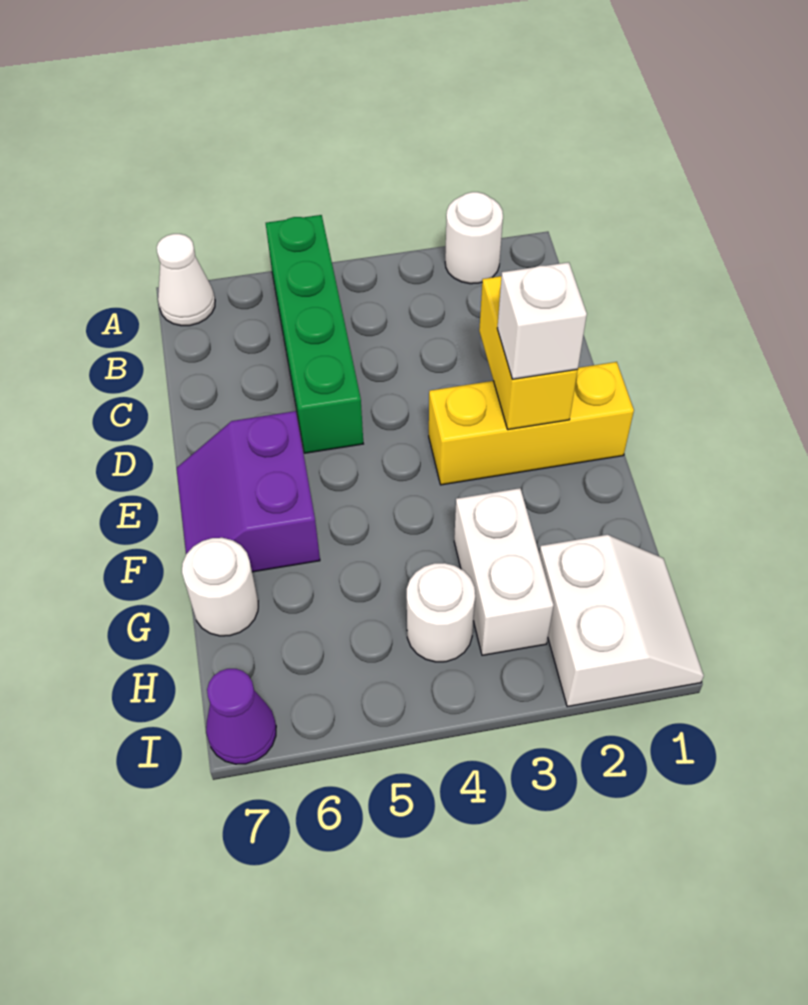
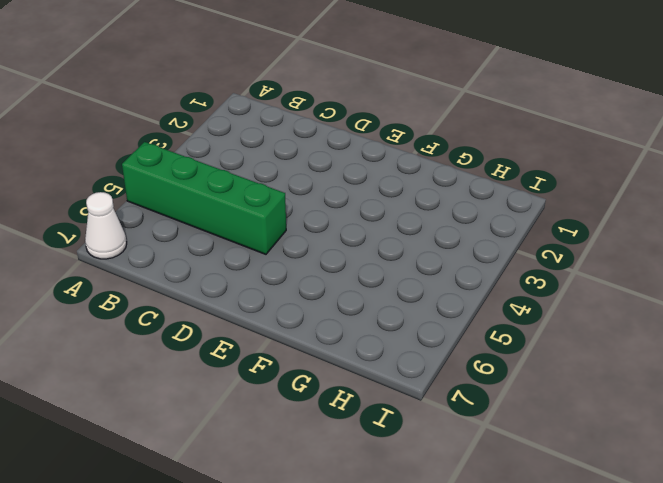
none -> white round brick A2 level 1
none -> yellow brick E1:E3 level 1
none -> purple slope E6:F7 level 1 top 6

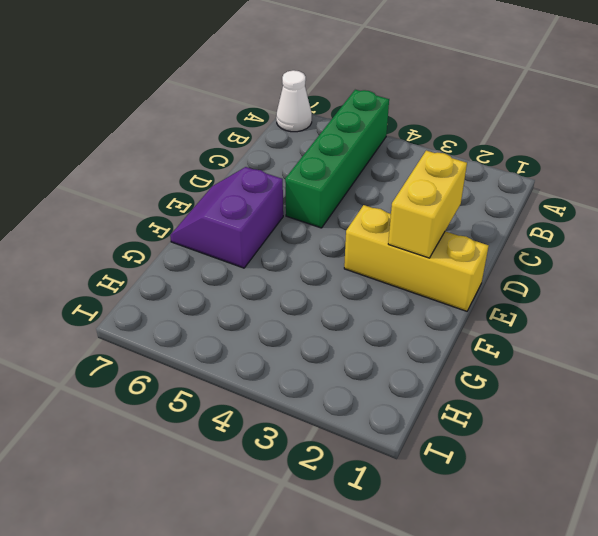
none -> white round brick A2 level 1
none -> white brick G3:H3 level 1
none -> white round brick G7 level 1

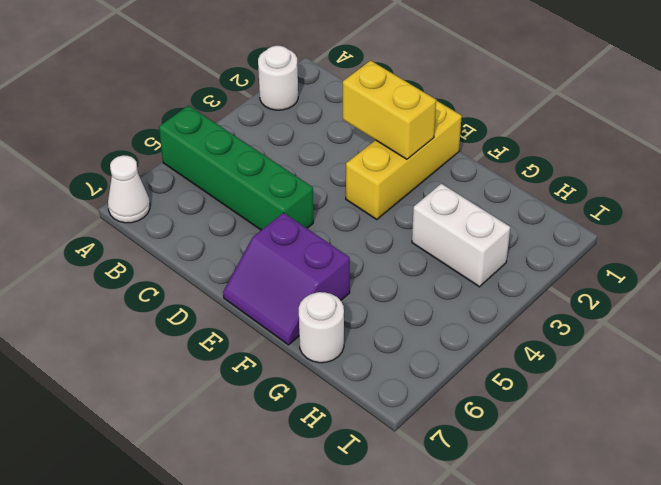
none -> white slope H1:I2 level 1 top 2
none -> white round brick H4 level 1
none -> purple cone I7 level 1

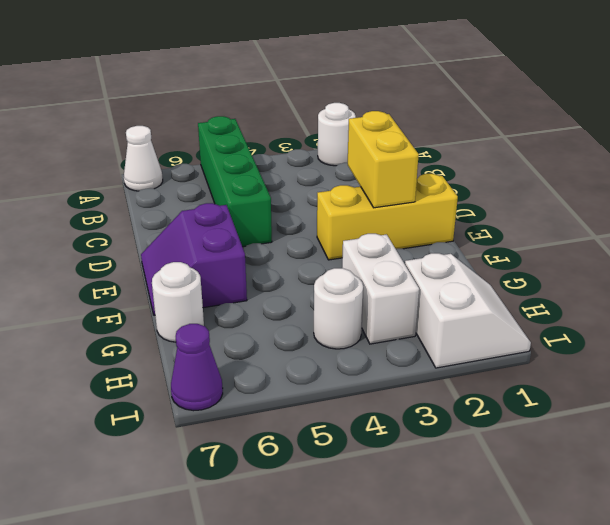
none -> white brick E2 level 3

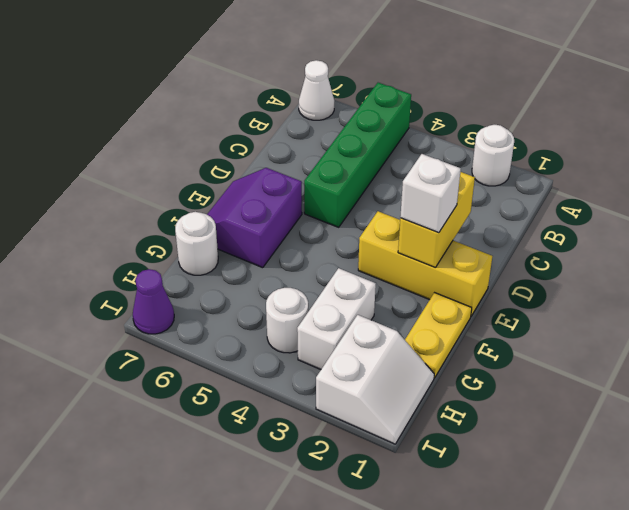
yellow plate F1:G1 level 1 -> none

